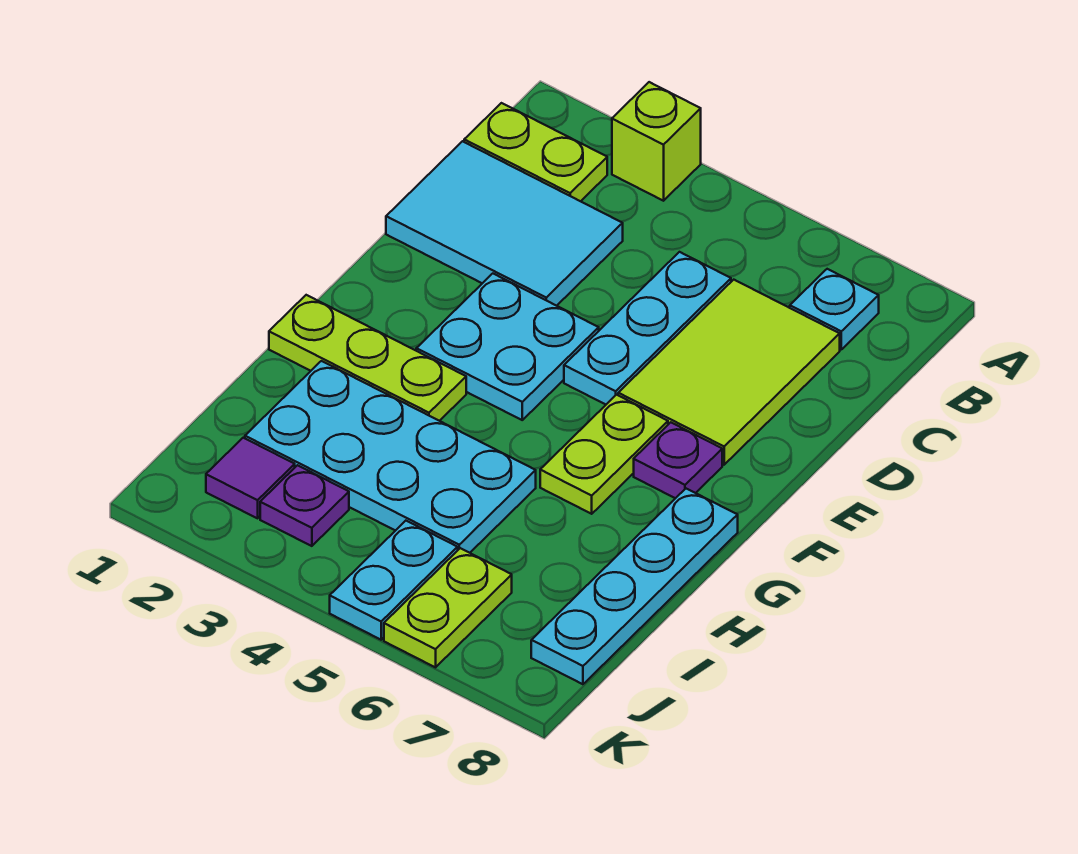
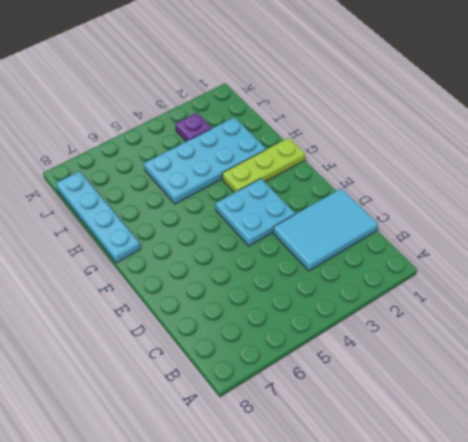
none -> lime brick A3 level 1
none -> lime plate B1:B2 level 1
none -> cyan plate B7 level 1

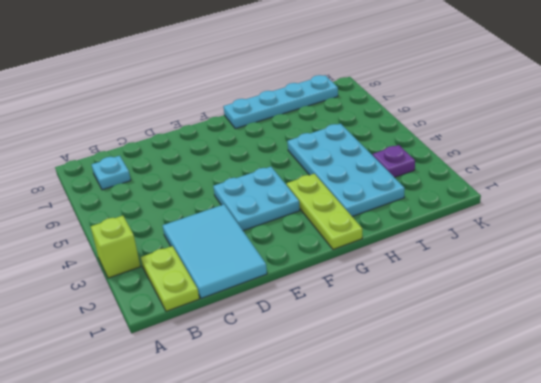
none -> cyan plate C5:E5 level 1
none -> lime tile C6:E7 level 1
none -> lime plate F6:G6 level 1

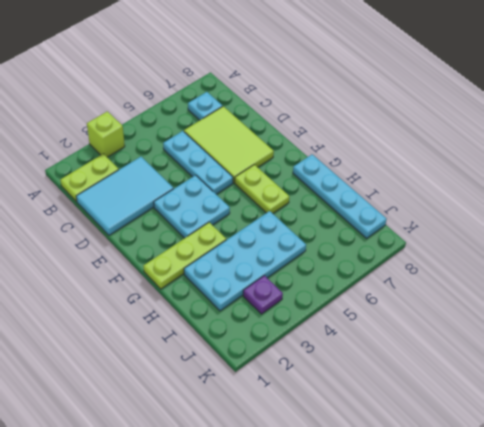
none -> purple plate F7 level 1
none -> purple tile J2 level 1
none -> cyan plate J5:K5 level 1

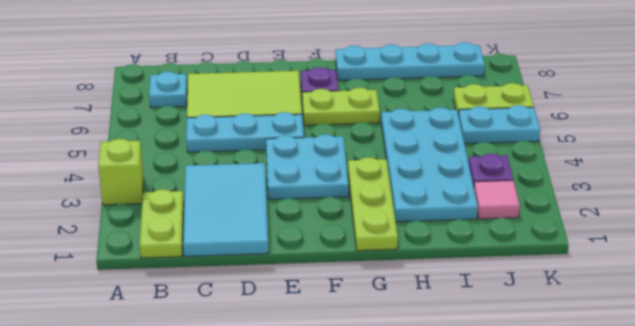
pink tile J2 level 1 -> purple tile J2 level 1

